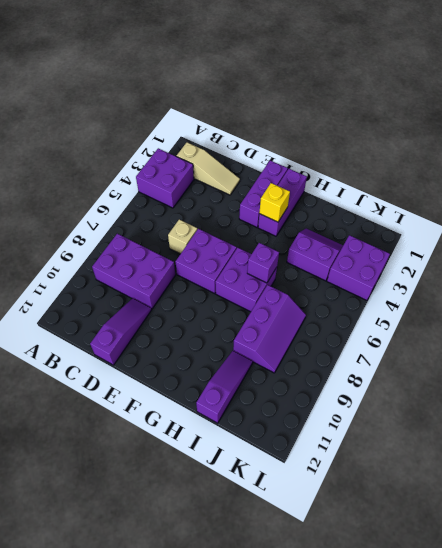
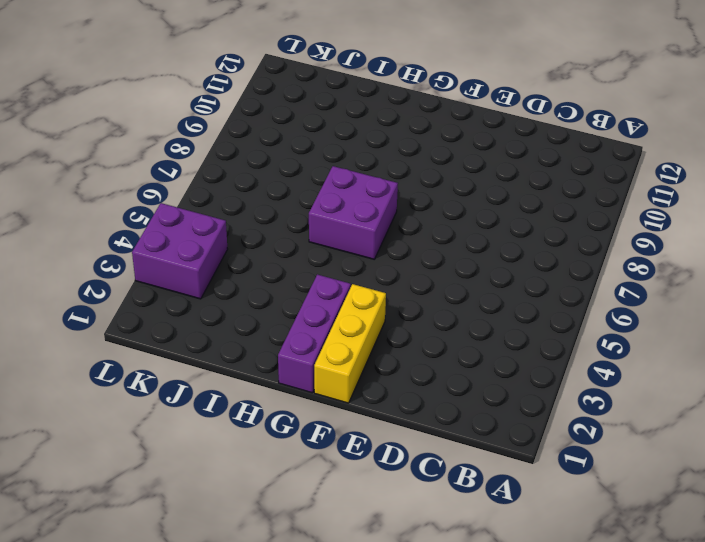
yellow brick F1:F3 level 1 -> purple brick F1:F3 level 1
none -> purple brick A3:B4 level 1
none -> tan slope B2:D2 level 1 top B
none -> purple brick B8:D9 level 1

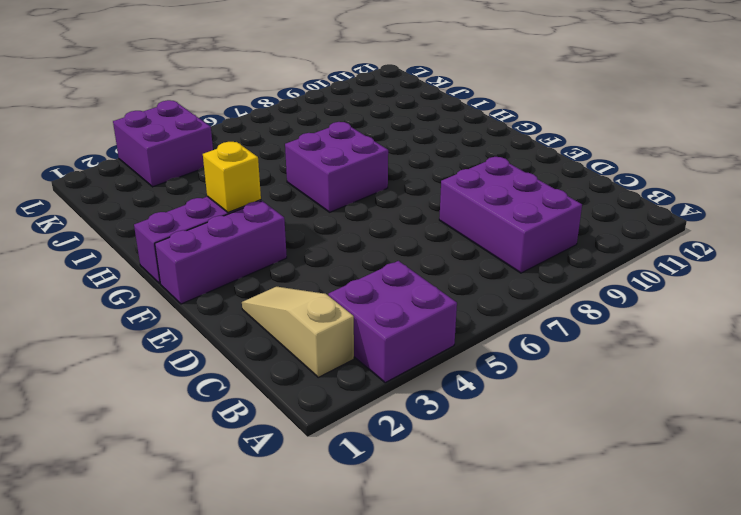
none -> tan brick D6 level 1
none -> purple slope D10:D12 level 1 top 12
none -> purple brick E6:F7 level 1

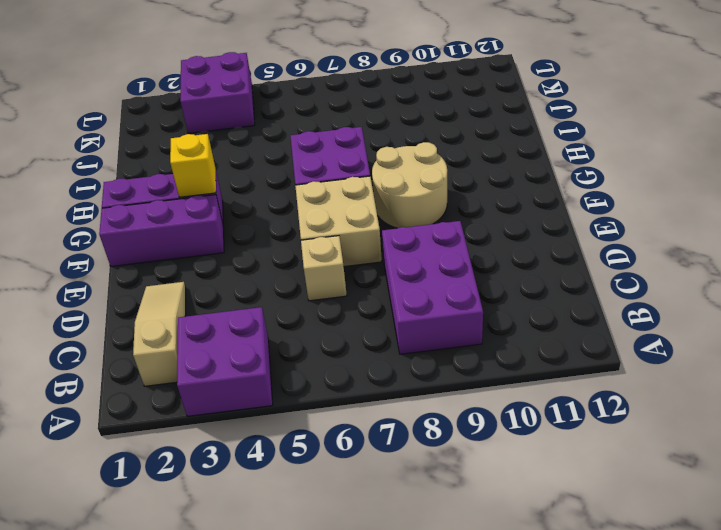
tan brick E6:F7 level 1 -> purple brick E6:F7 level 1
tan round brick F8:G9 level 1 -> none
none -> purple slope D10:D12 level 1 top 12
none -> purple slope I3:J4 level 1 top 4
none -> purple slope I7:J9 level 1 top I

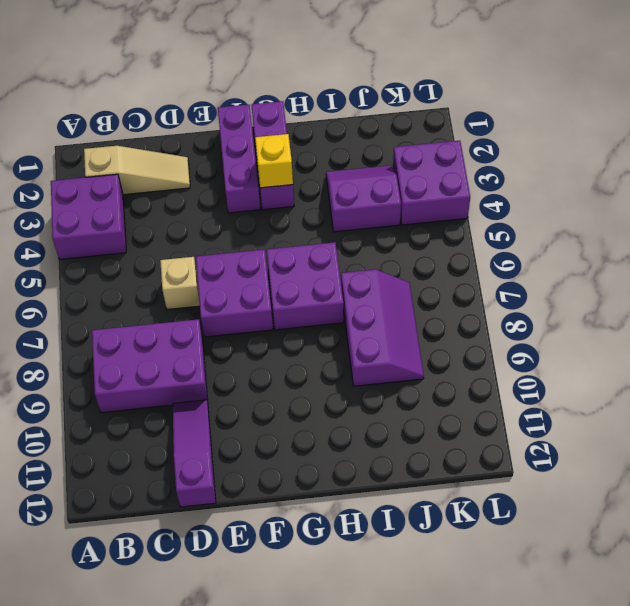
none -> purple slope I10:I12 level 1 top 12
none -> purple brick H6 level 2

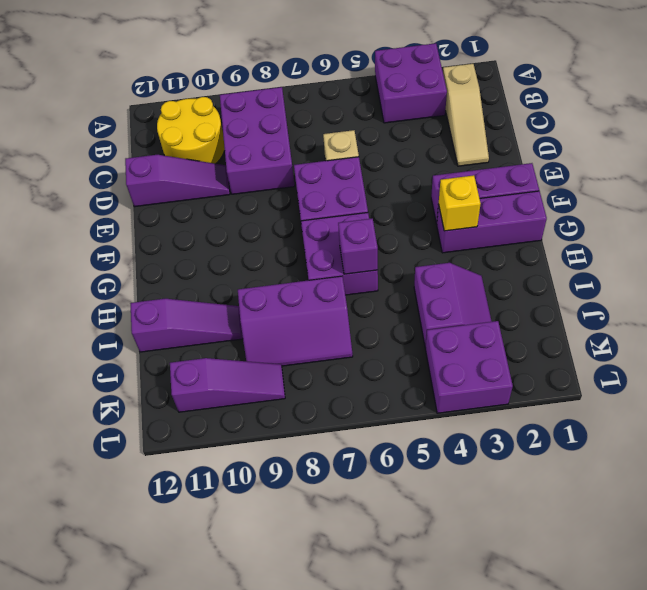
yellow round brick B10:C11 level 1 -> none
purple slope K9:K11 level 1 top 11 -> none

